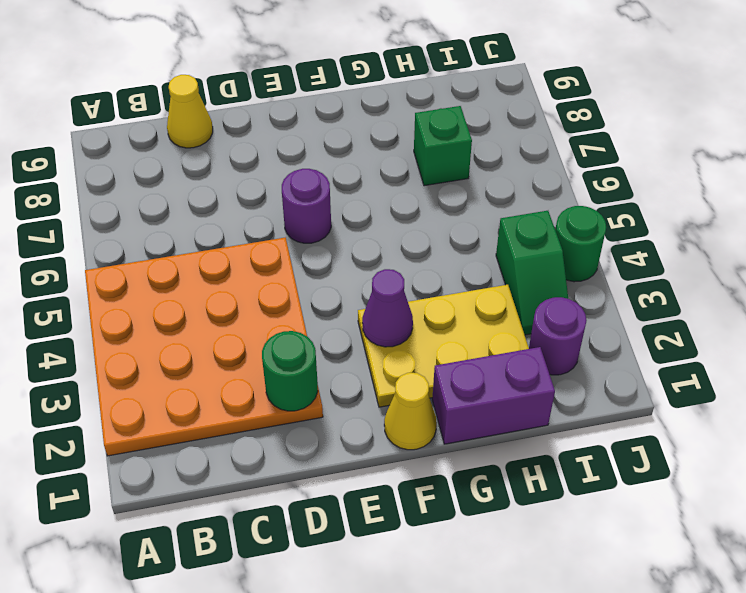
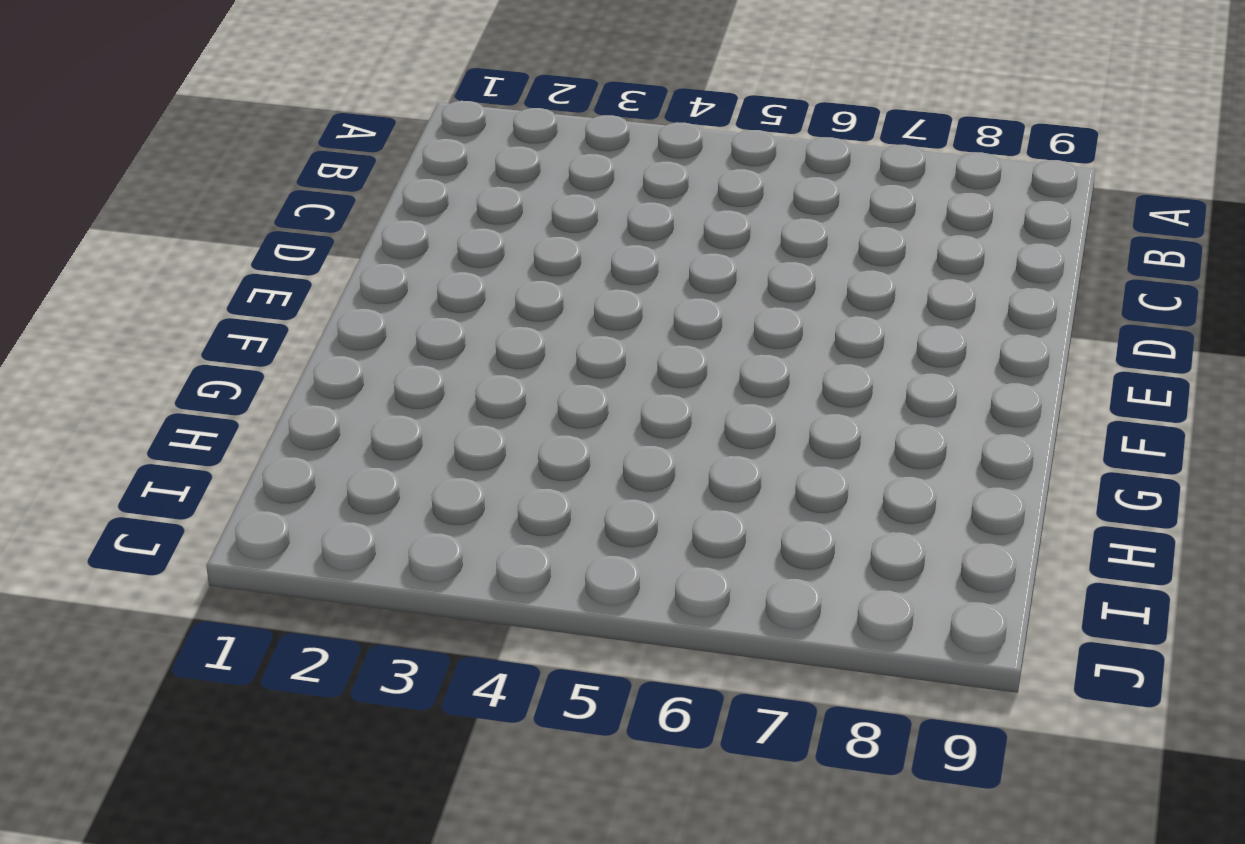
none -> orange plate A2:D5 level 1
none -> yellow cone C9 level 1
none -> purple round brick E6 level 1

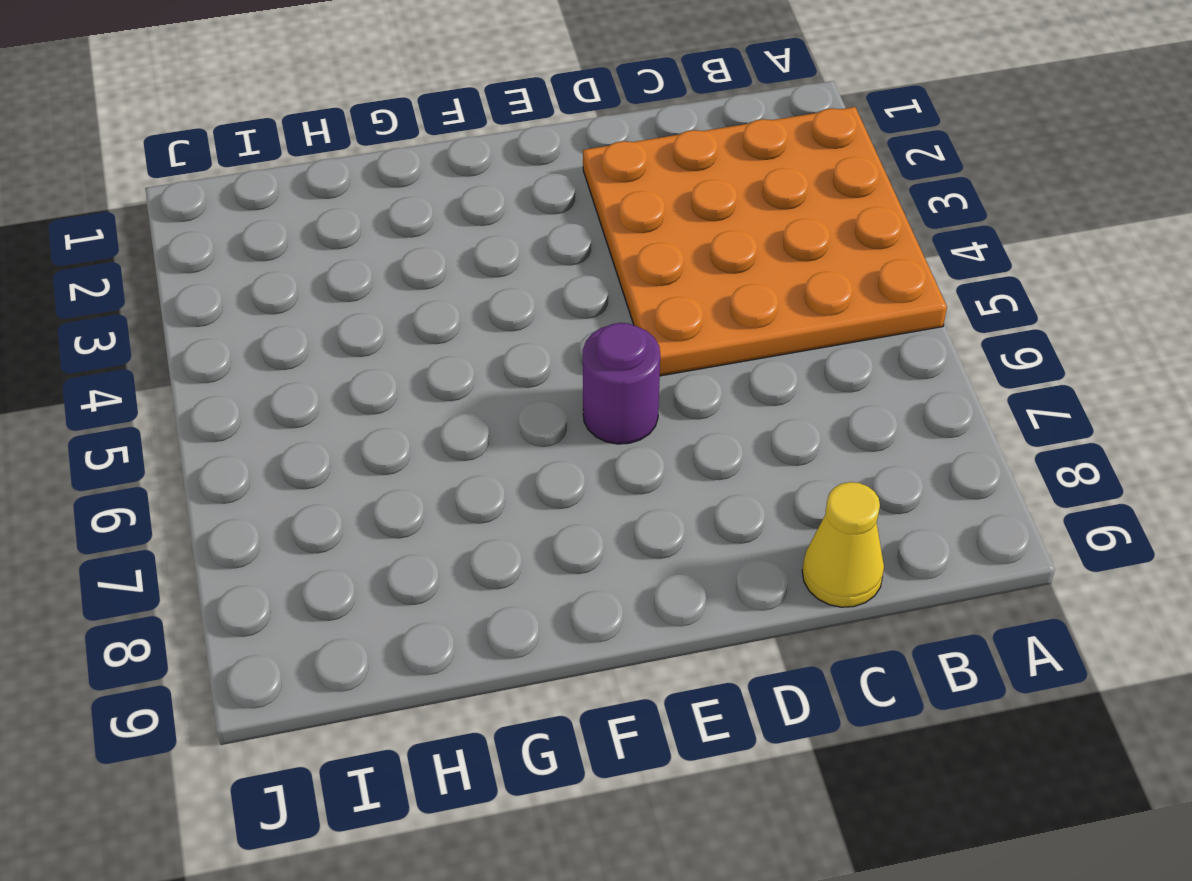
none -> yellow cone F1 level 1
none -> yellow plate F2:H3 level 1
none -> purple brick G1:H1 level 1

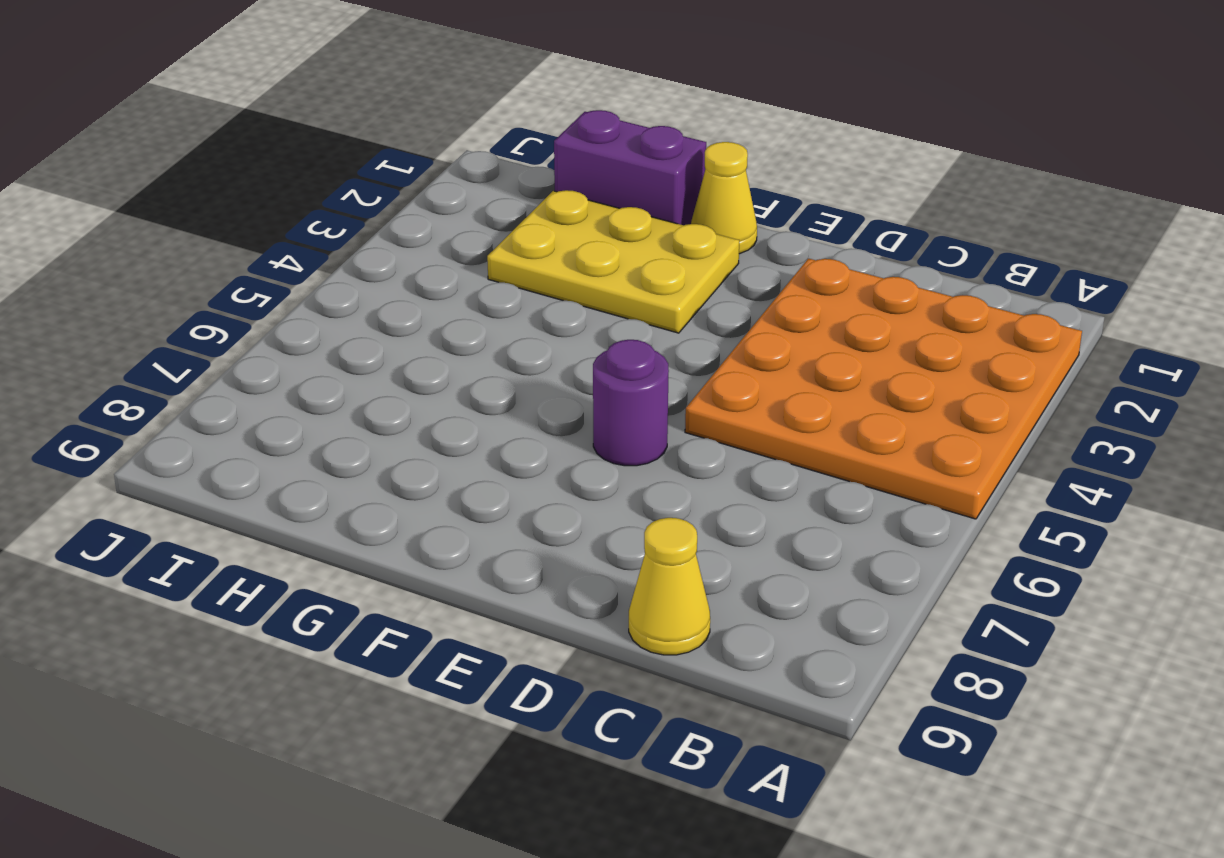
none -> green brick H7 level 1
none -> purple round brick I2 level 1
none -> green slope I3:I4 level 1 top 4

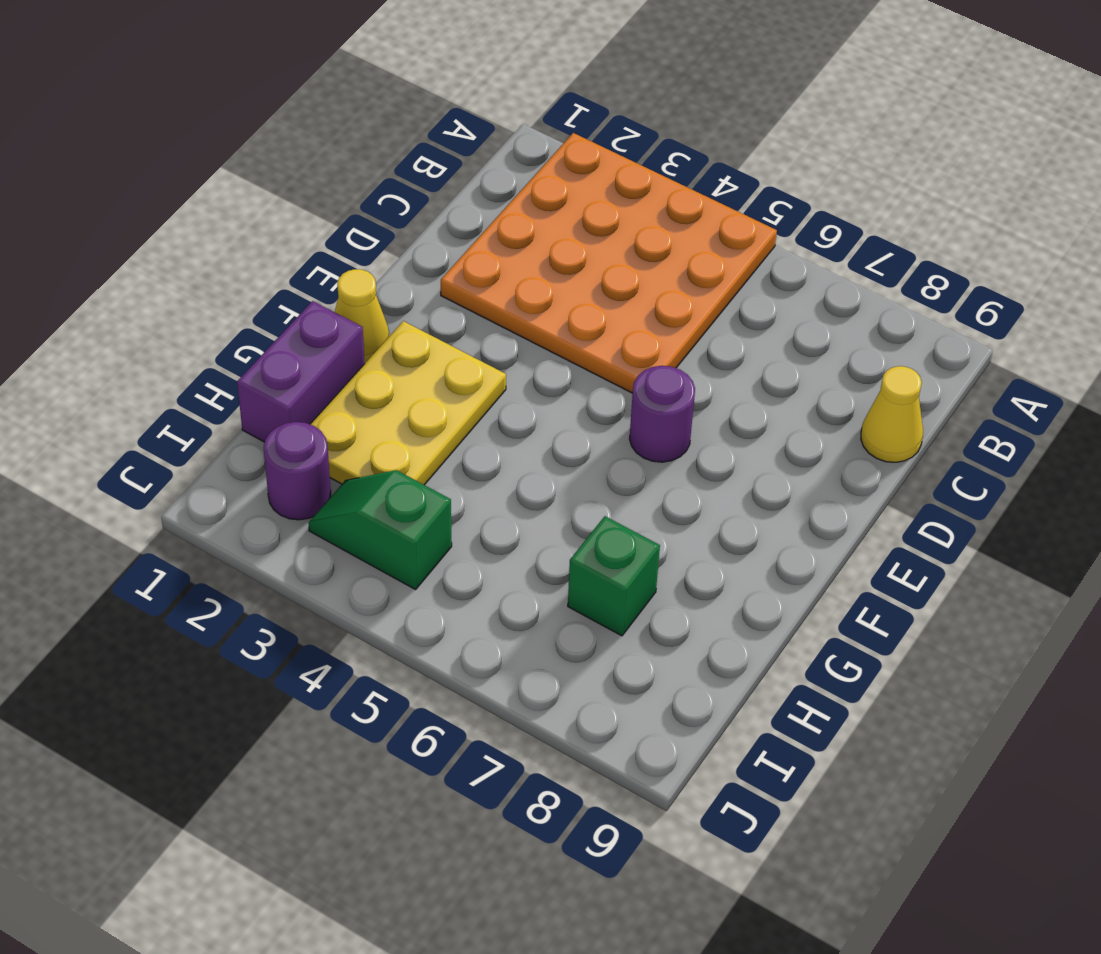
none -> green round brick J4 level 1
none -> green round brick D2 level 2
none -> purple cone F3 level 2

